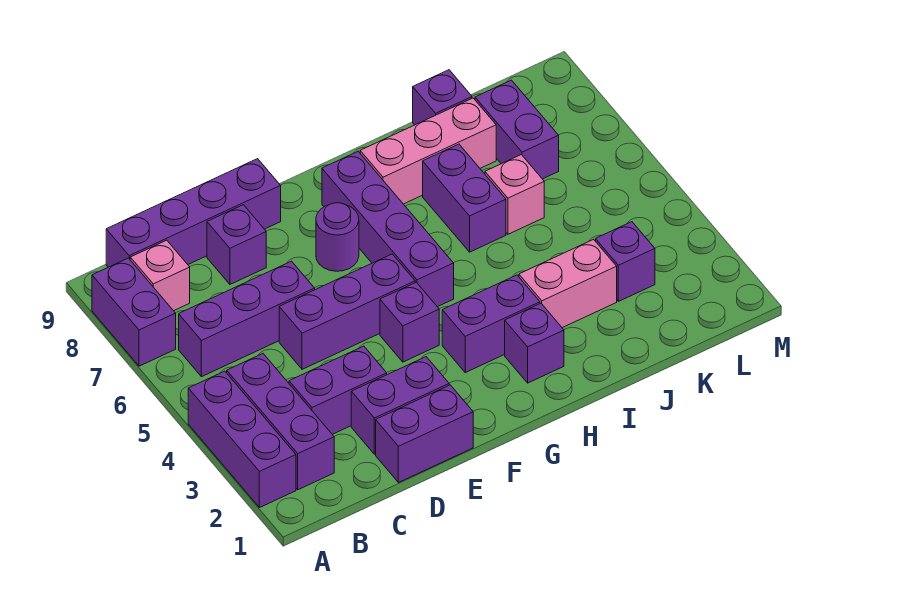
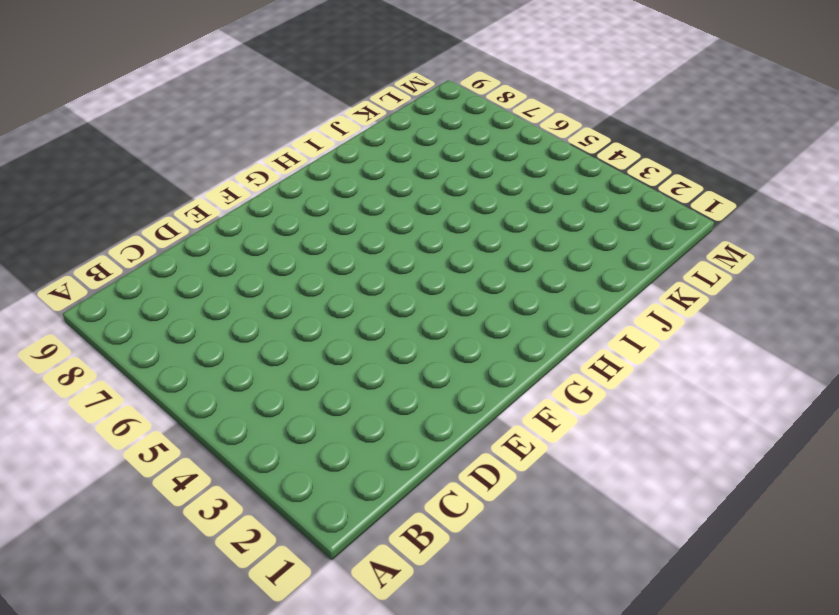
none -> purple brick A2:A4 level 1
none -> purple brick A7:A8 level 1
none -> purple brick B2:B4 level 1

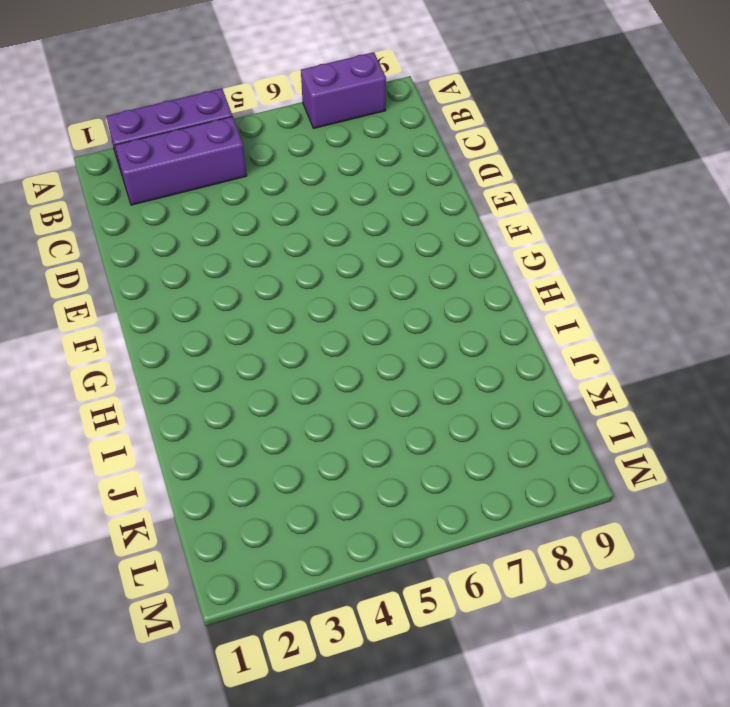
none -> purple brick B6:D6 level 1
none -> pink brick B8 level 1
none -> purple brick B9:E9 level 1

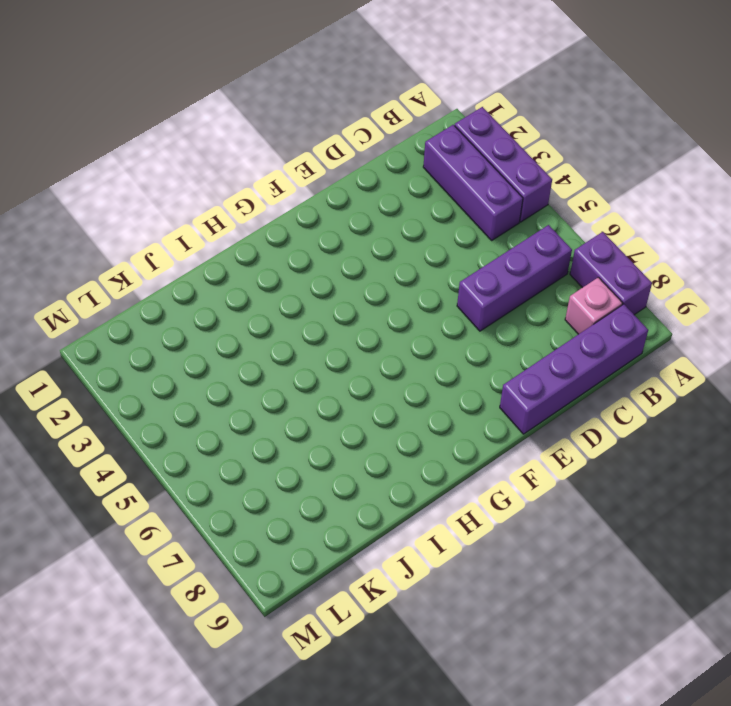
none -> purple brick C3:D3 level 1
none -> purple brick D1:E1 level 1
none -> purple brick D2:E2 level 1

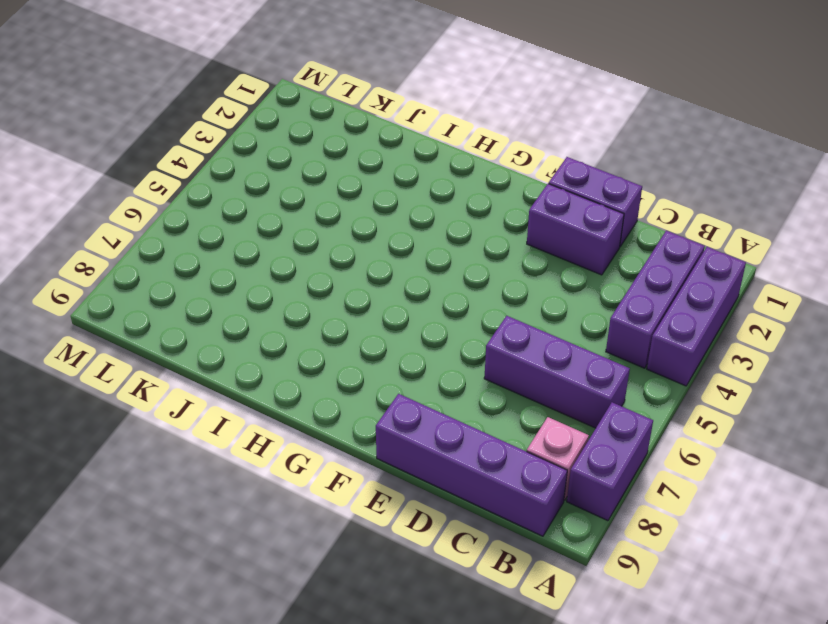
none -> purple brick C3:D3 level 1
none -> purple brick D5:F5 level 1
none -> purple brick D8 level 1

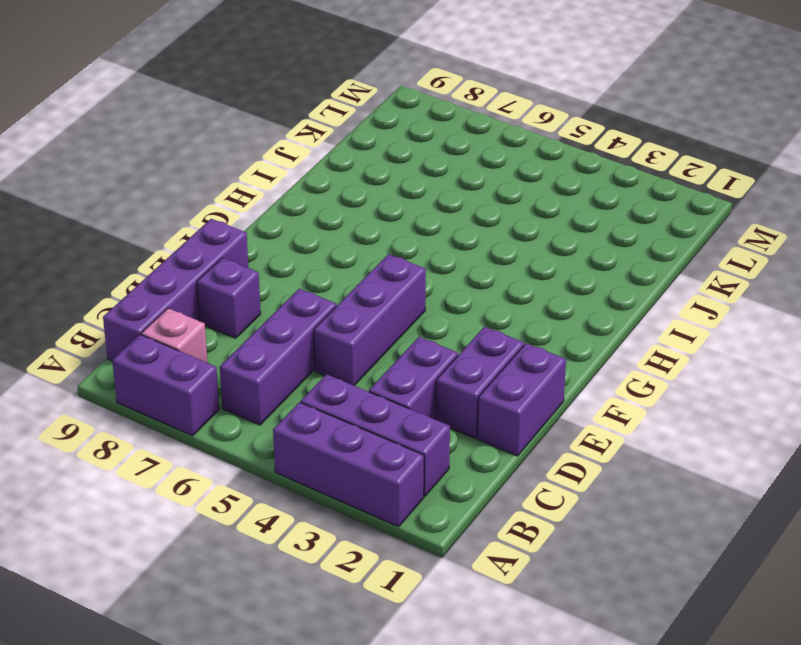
none -> purple brick F4 level 1
none -> purple round brick F7 level 1
none -> purple brick G3:H3 level 1

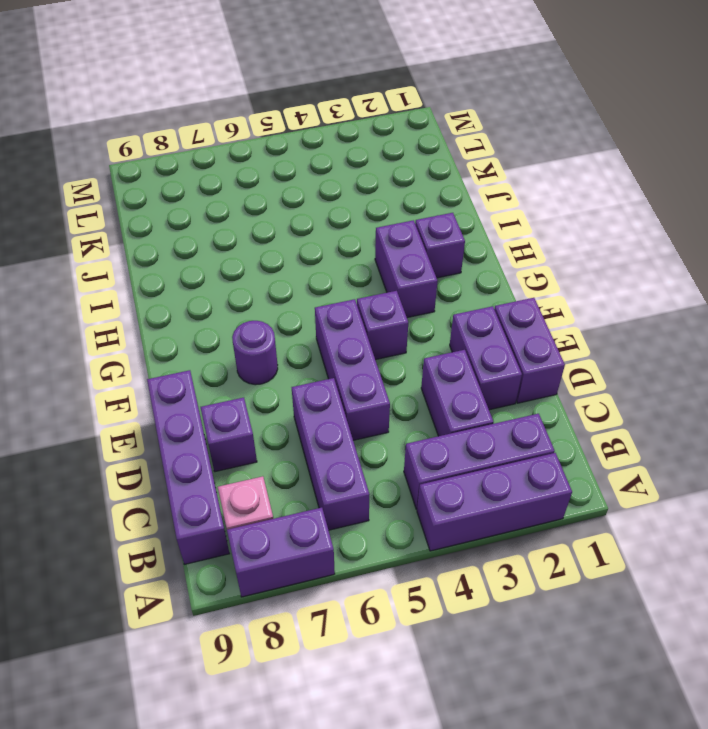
none -> purple brick G5:G8 level 1
none -> pink brick H8:J8 level 1
none -> pink brick I3:J3 level 1

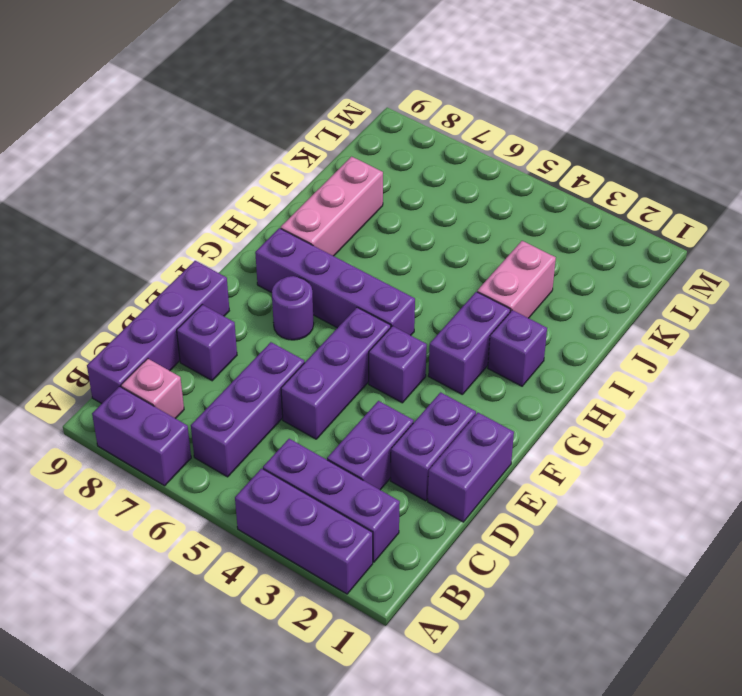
none -> purple brick I6:I7 level 1
none -> pink brick J6 level 1
none -> purple brick J9 level 1

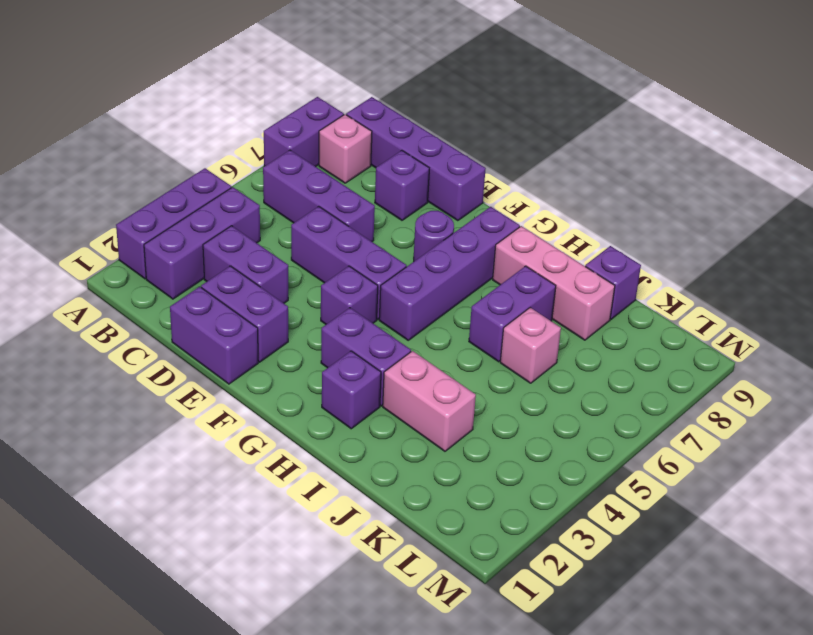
none -> purple brick K3 level 1
none -> purple brick K7:K8 level 1

